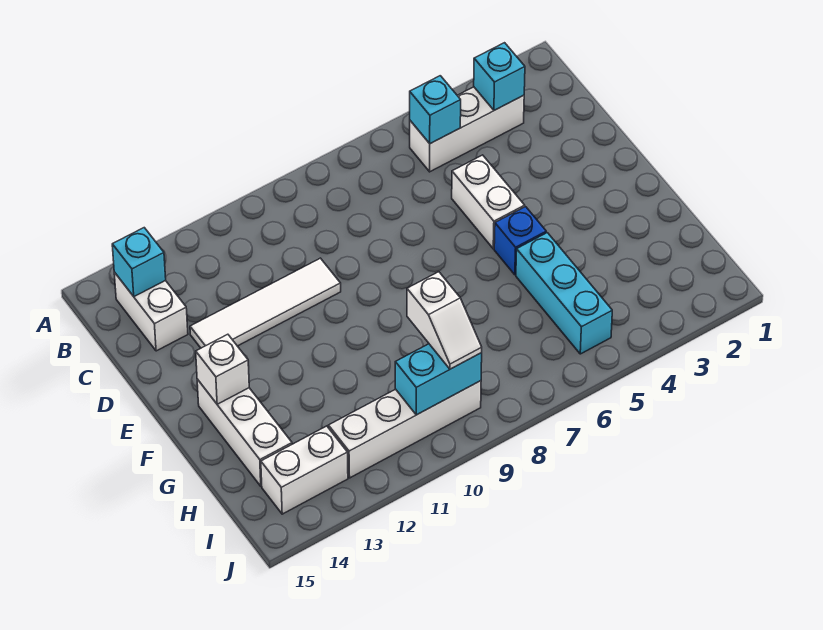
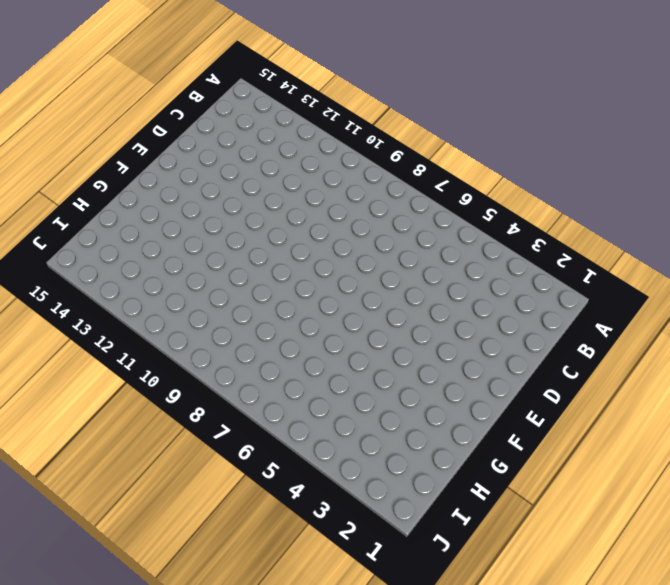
none -> white brick B3:B5 level 1
none -> white brick B14:C14 level 1
none -> white brick D5:E5 level 1

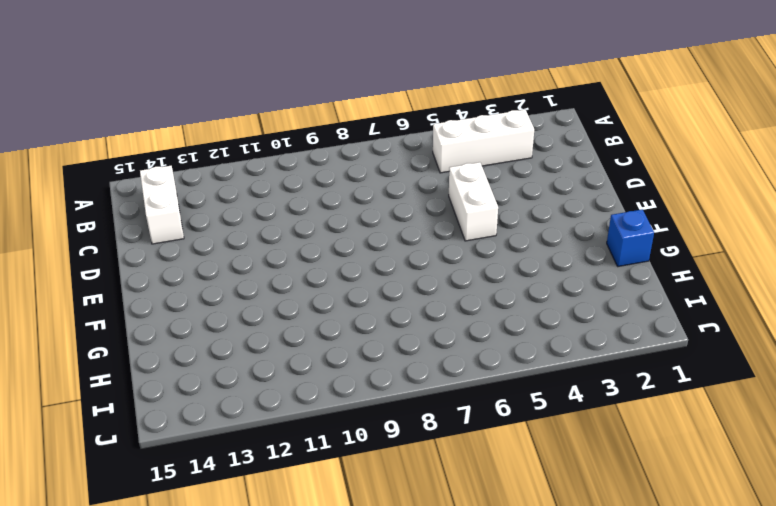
blue brick G1 level 1 -> blue brick F5 level 1
none -> white tile D10:D13 level 1
none -> white brick F14:H14 level 1
none -> cyan brick G5:I5 level 1

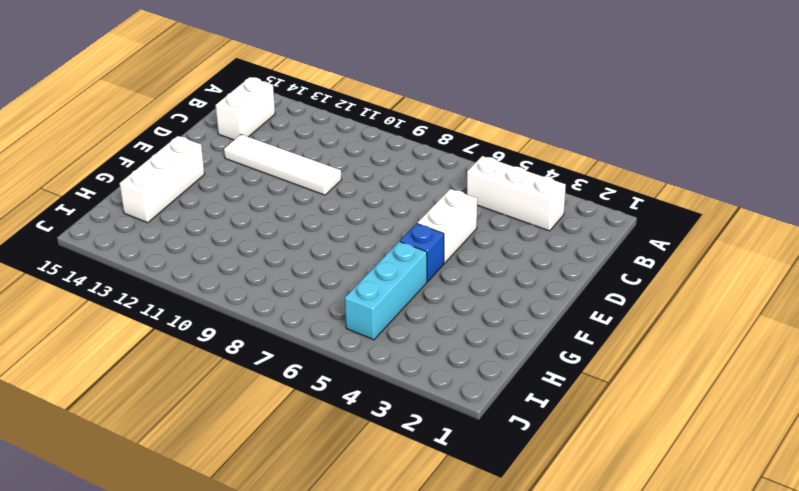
none -> white brick I9:I12 level 1
none -> white brick I13:I14 level 1
none -> cyan brick B3 level 2

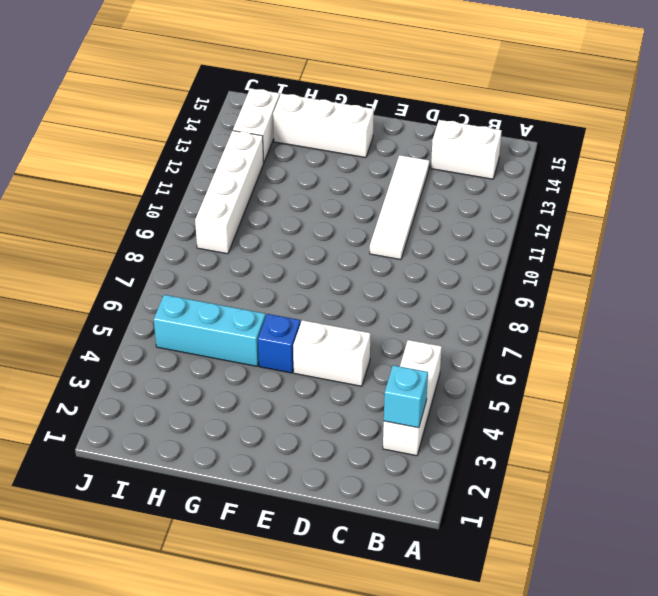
none -> cyan brick B5 level 2
none -> cyan brick B14 level 2
none -> white brick F14 level 2

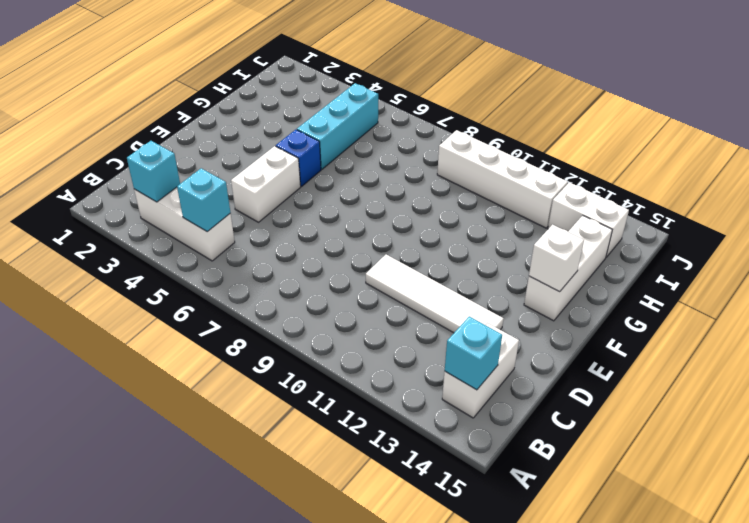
none -> cyan brick I9:I10 level 2
none -> white slope H9:I9 level 3 top H

